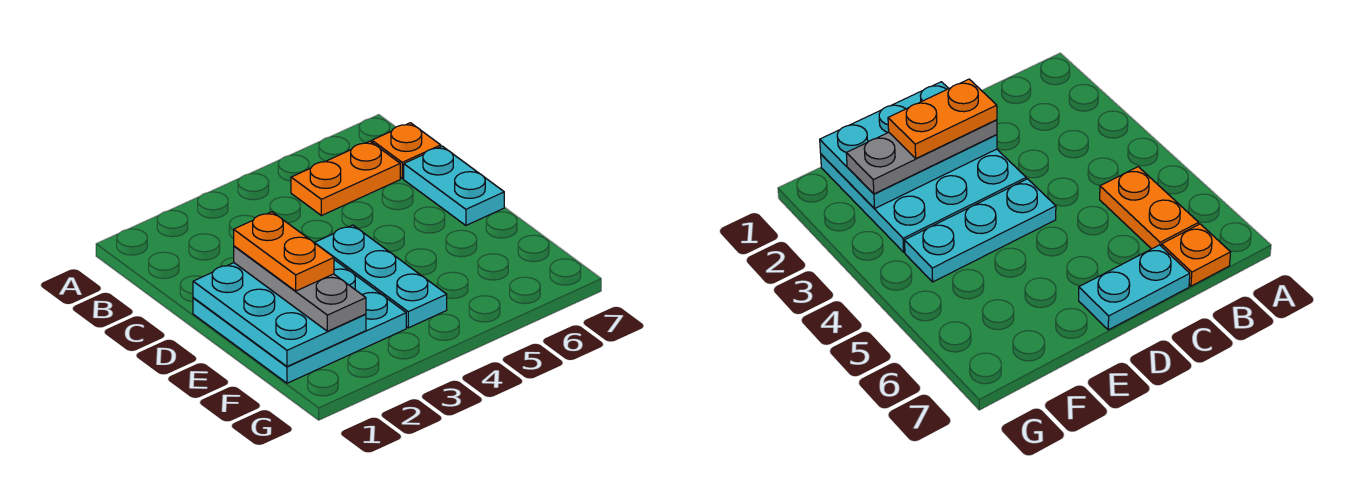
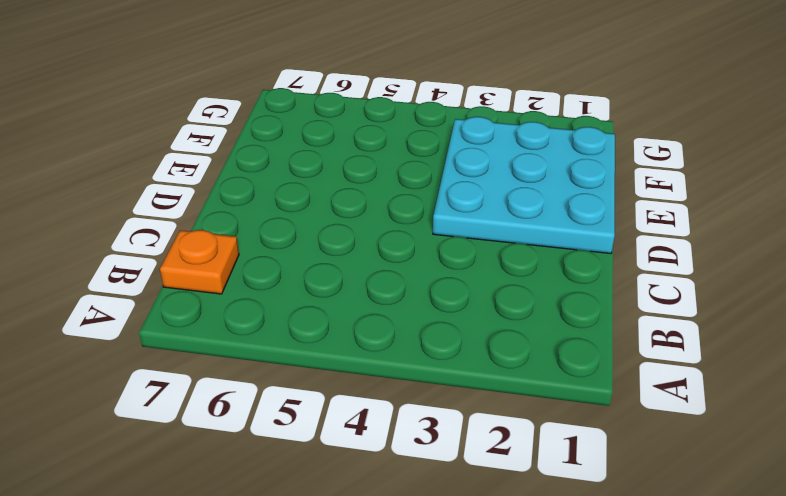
none -> orange plate B5:B6 level 1
none -> cyan plate C7:D7 level 1

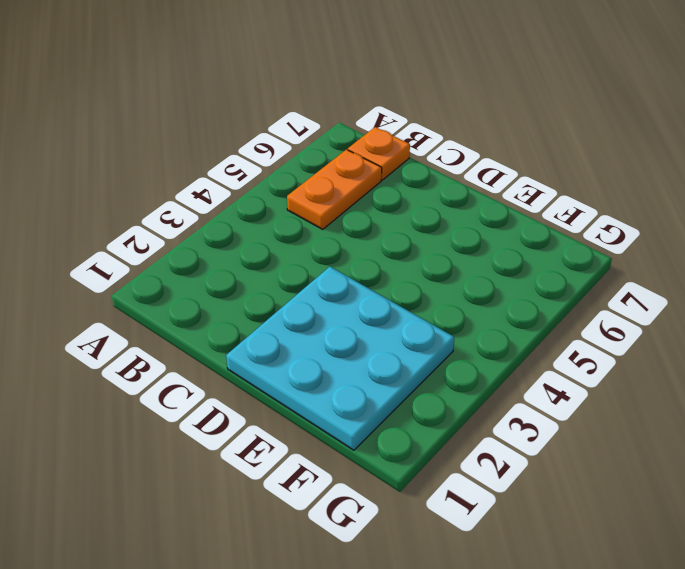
none -> cyan plate C7:D7 level 1
none -> cyan plate D4:F4 level 1

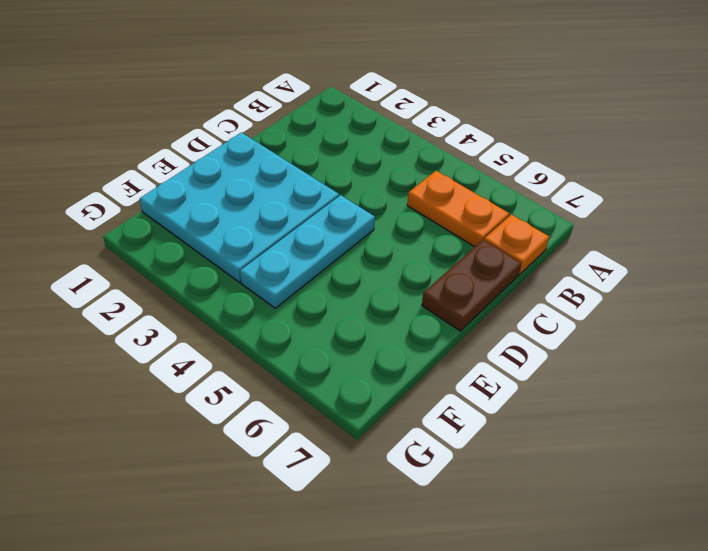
brown plate C7:D7 level 1 -> cyan plate C7:D7 level 1
none -> cyan plate D1:F2 level 2
none -> grey plate D2:F2 level 3

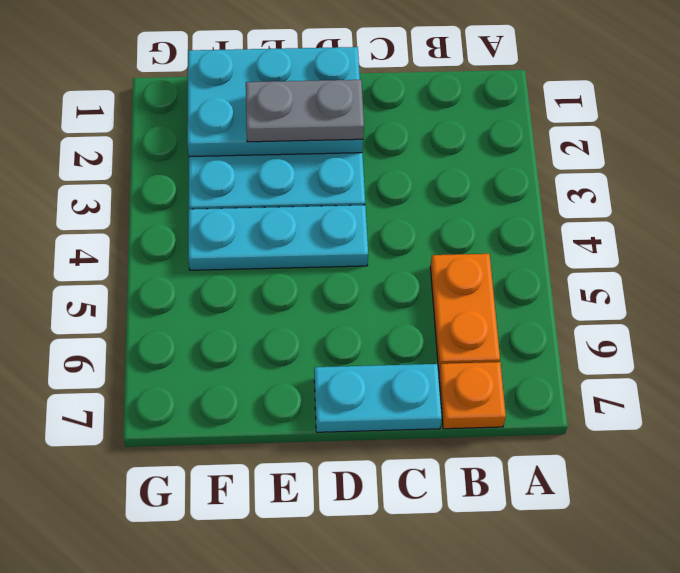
grey plate D2:E2 level 3 -> grey plate D2:F2 level 3
none -> orange plate D2:E2 level 4

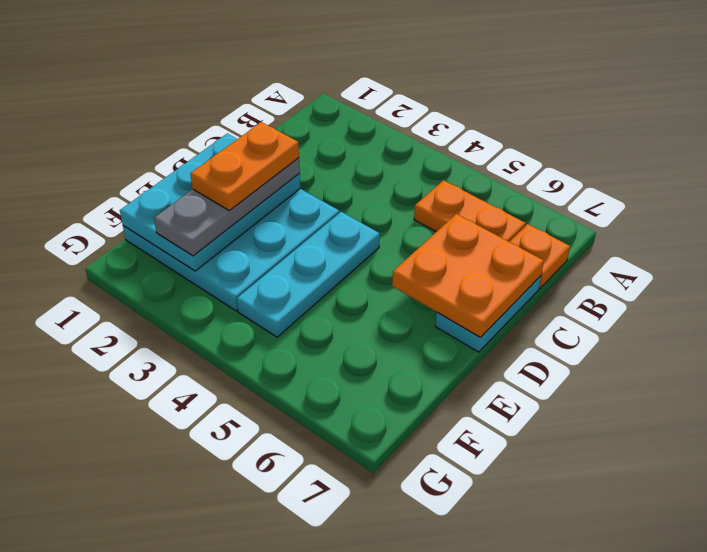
orange plate C6:D7 level 2 -> none

